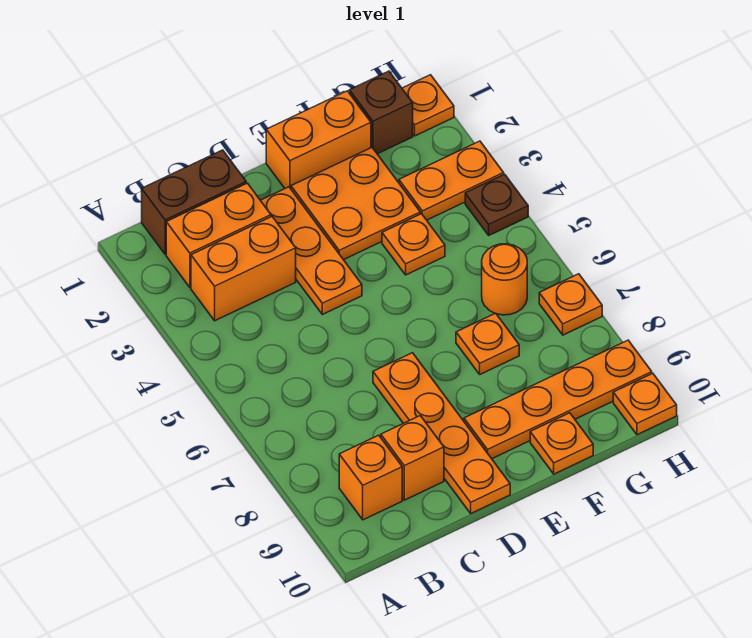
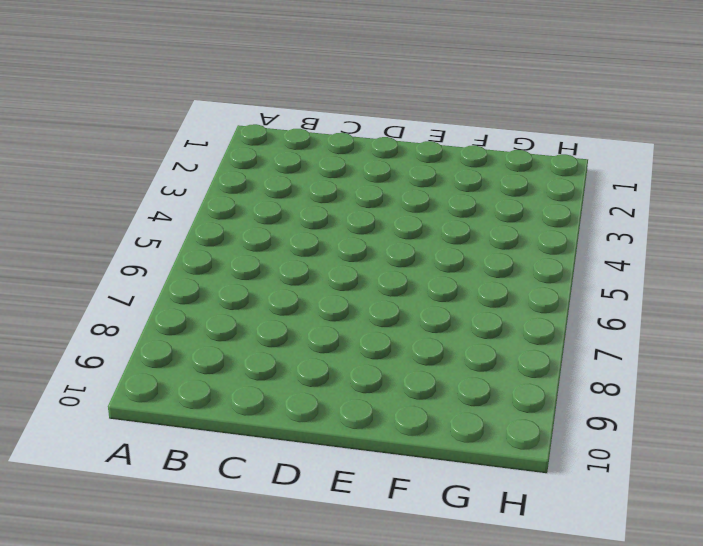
none -> brown brick B1:C1 level 1
none -> orange brick B2:C2 level 1
none -> orange brick B3:C3 level 1

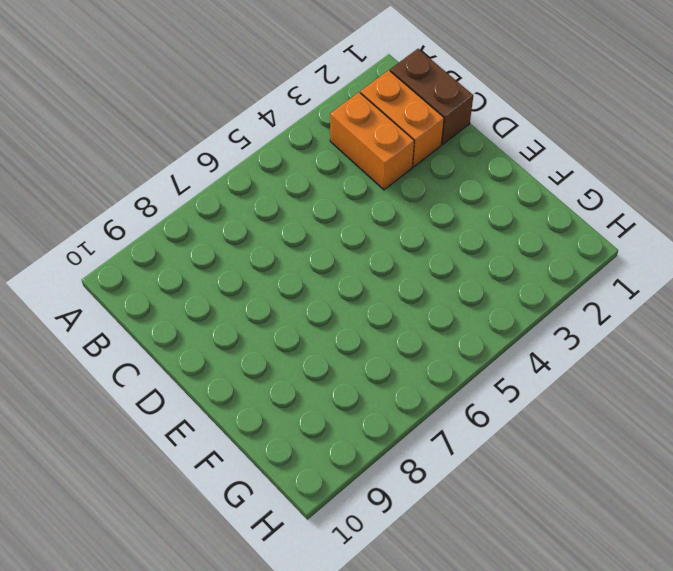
none -> orange brick B9 level 1
none -> orange brick C9 level 1
none -> orange plate D2:D4 level 1

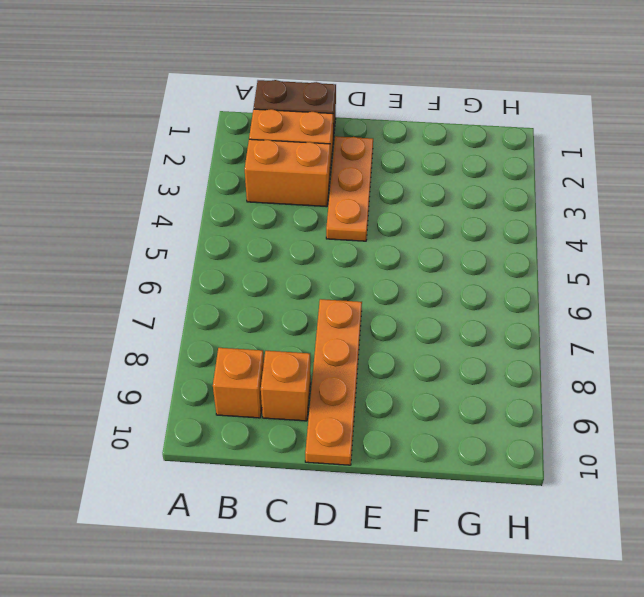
none -> orange brick E1:F1 level 1
none -> orange plate E2:F3 level 1
none -> orange plate E9:H9 level 1

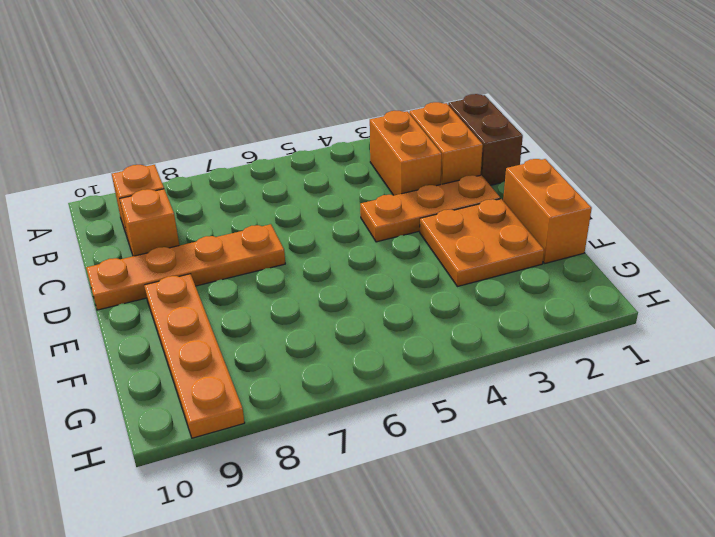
none -> orange plate F4 level 1
none -> orange plate F7 level 1
none -> orange plate F10 level 1

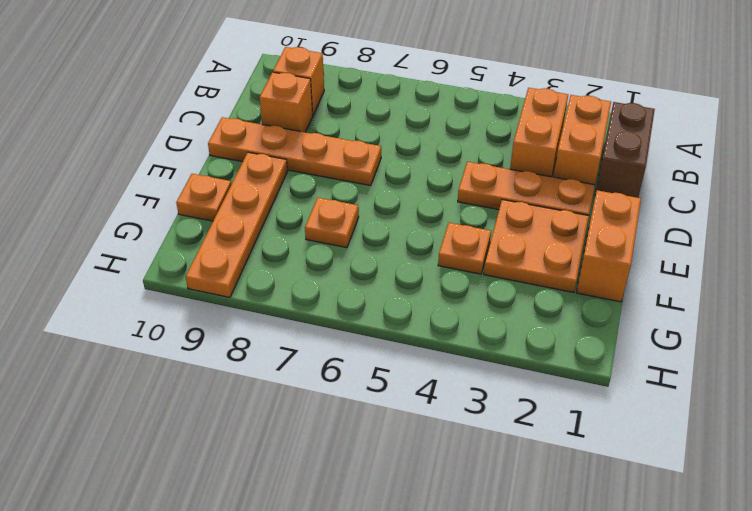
none -> brown brick G1 level 1
none -> orange plate G3:H3 level 1
none -> orange round brick G6 level 1

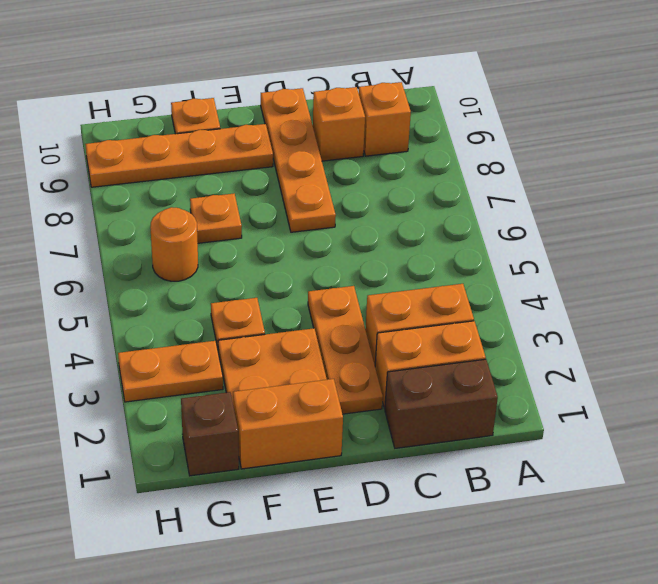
none -> orange plate H1 level 1
none -> brown plate H4 level 1
none -> orange plate H7 level 1

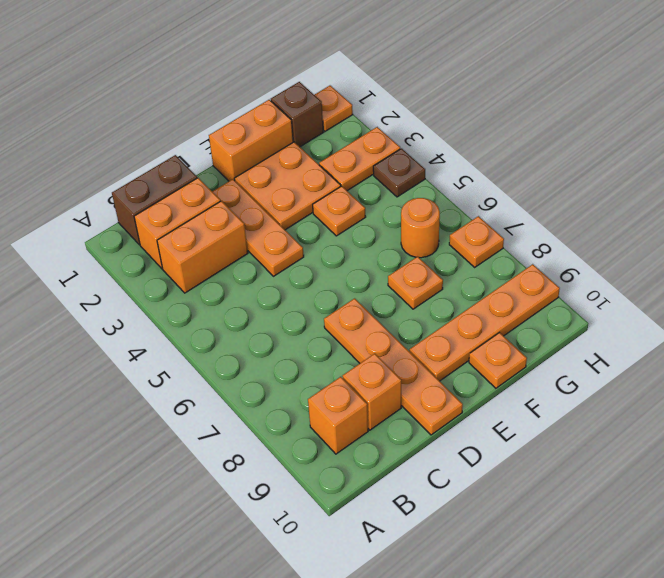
none -> orange plate H10 level 1

